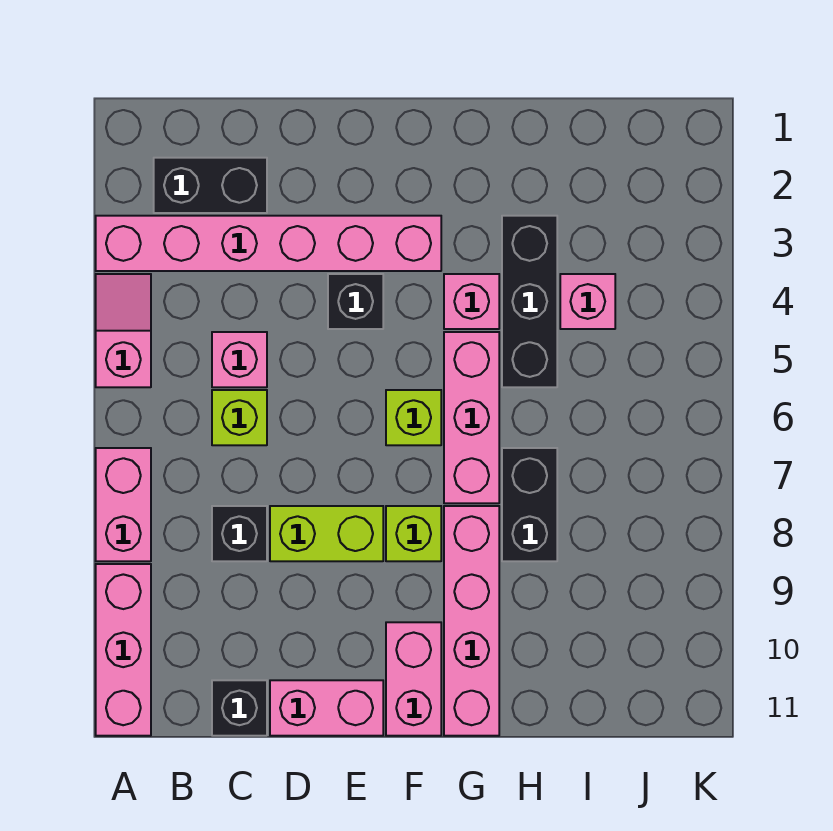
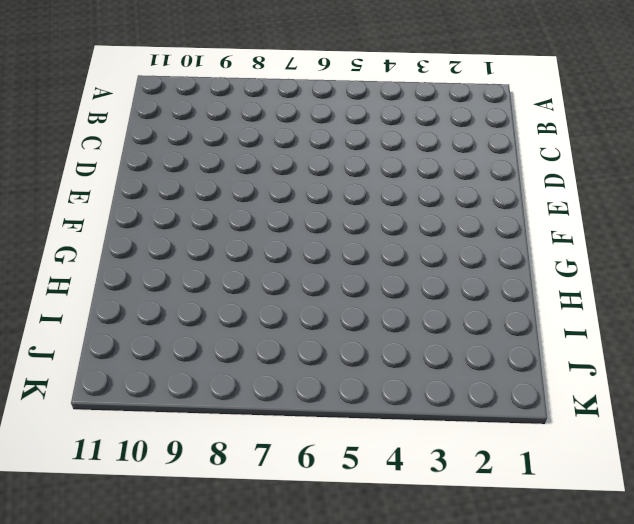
none -> pink brick A3:F3 level 1
none -> pink slope A4:A5 level 1 top 5
none -> pink brick A7:A8 level 1

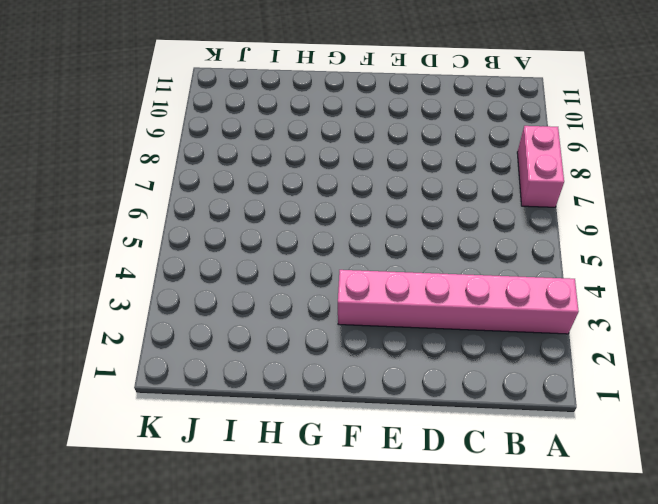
none -> pink slope A4:A5 level 1 top 5
none -> pink brick A9:A11 level 1
none -> black brick B2:C2 level 1

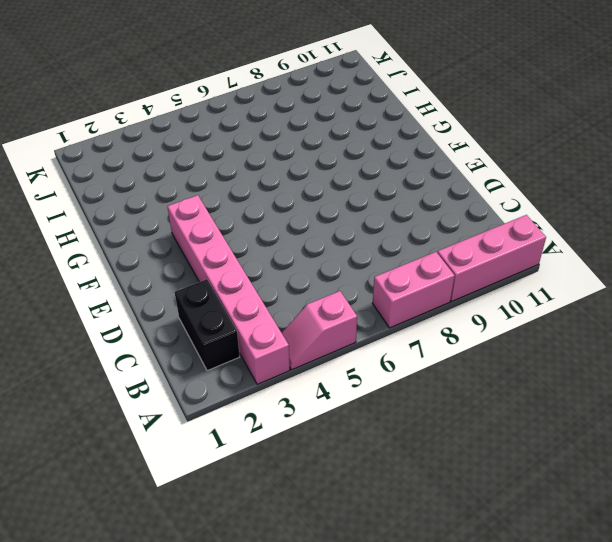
none -> pink brick C5 level 1
none -> lime brick C6 level 1
none -> black brick C8 level 1

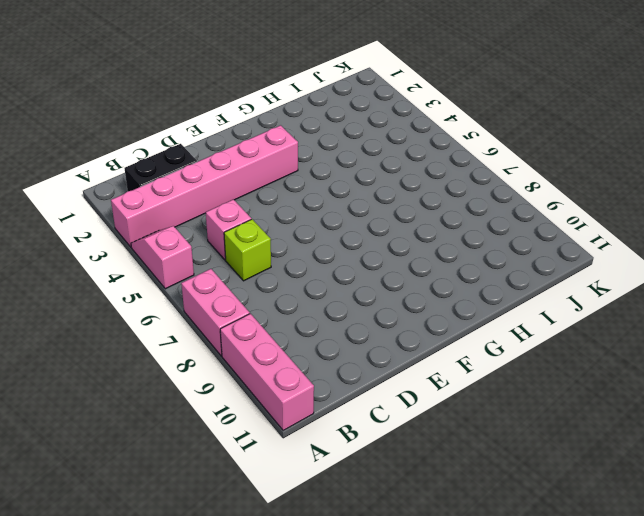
none -> black brick C8 level 1
none -> black brick C11 level 1
none -> lime brick D8:E8 level 1

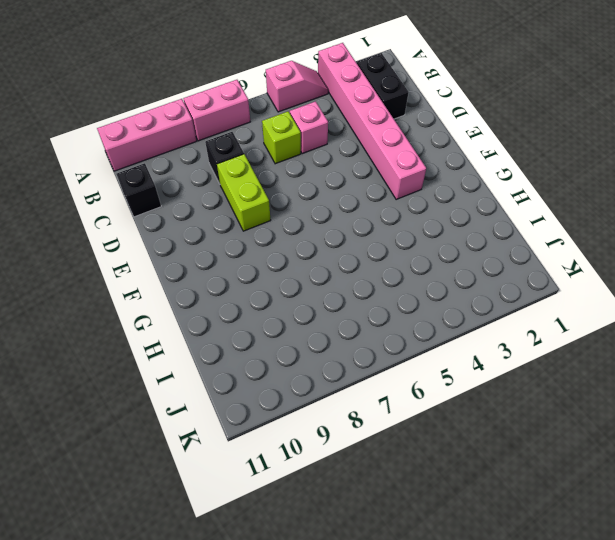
none -> pink brick D11:E11 level 1
none -> black brick E4 level 1
none -> lime brick F6 level 1

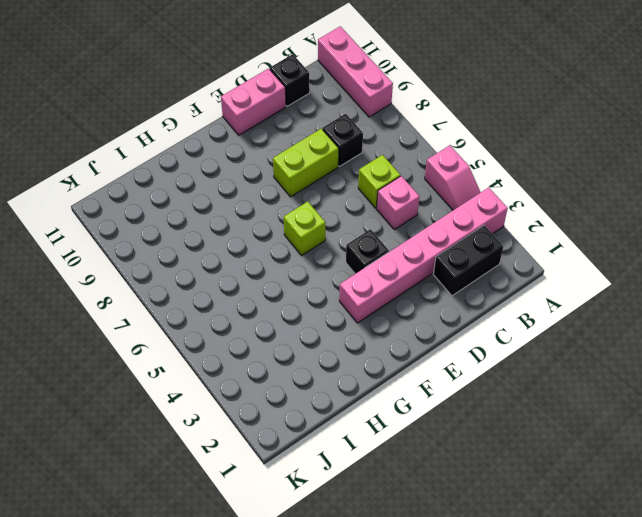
none -> pink brick A7:A8 level 1
none -> lime brick F8 level 1
none -> pink brick F10:F11 level 1

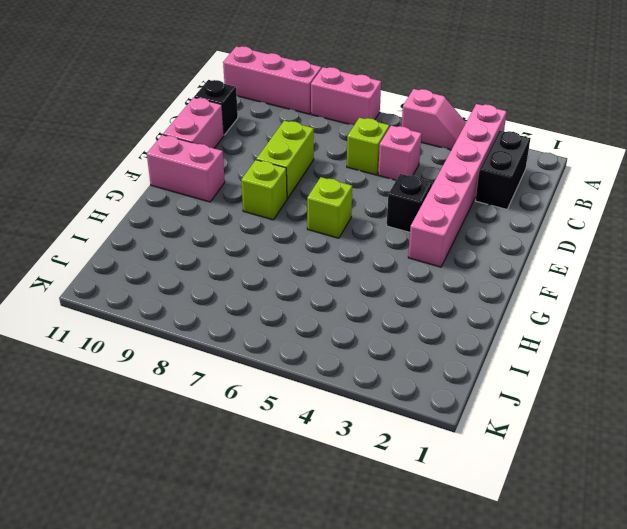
none -> black brick C8 level 1
none -> pink brick G4 level 1
none -> pink brick G5:G7 level 1

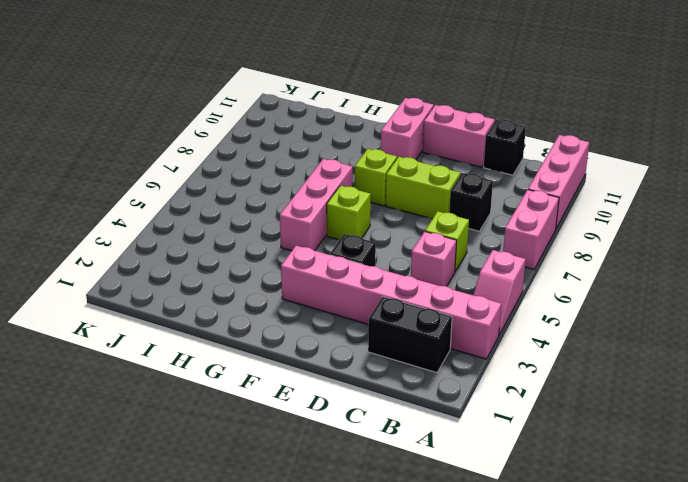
none -> pink brick G4 level 1
none -> pink brick G8:G11 level 1
none -> black brick H3:H5 level 1

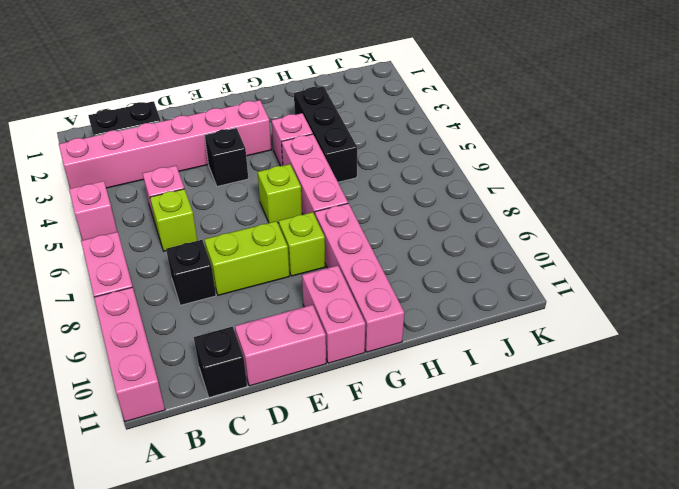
none -> black brick H7:H8 level 1
none -> pink brick I4 level 1

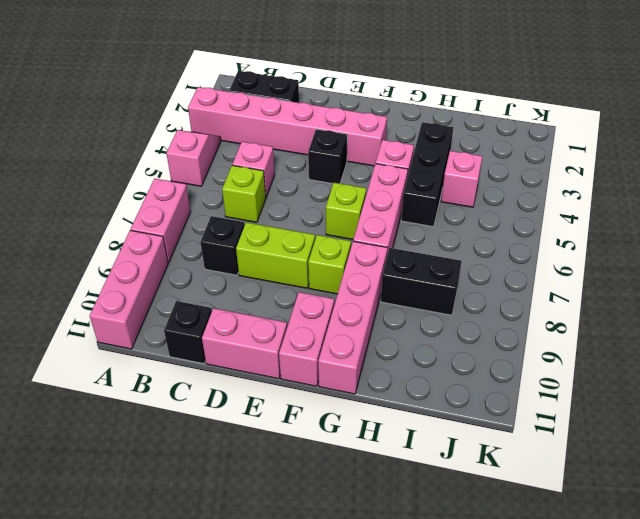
black brick H8:I8 level 1 -> black brick H7:H8 level 1

